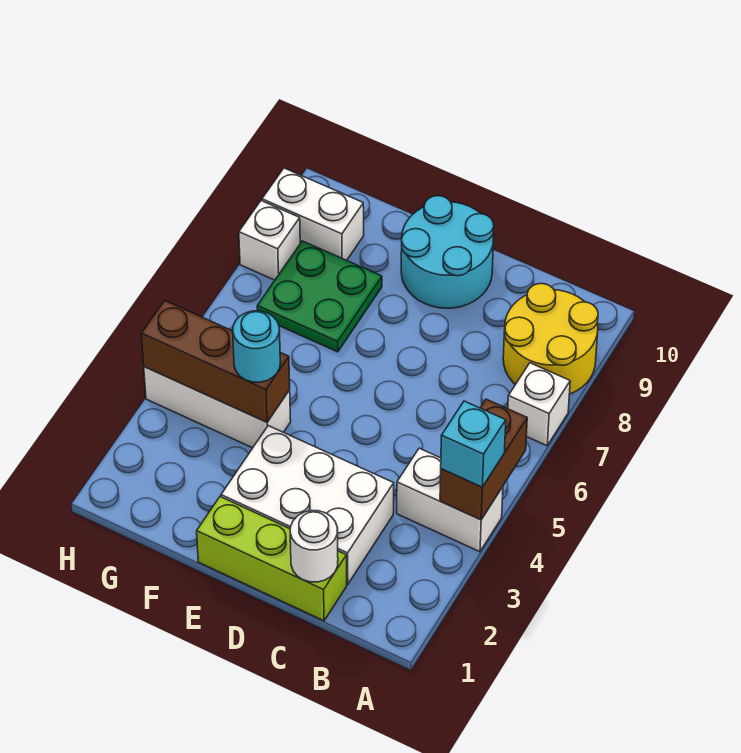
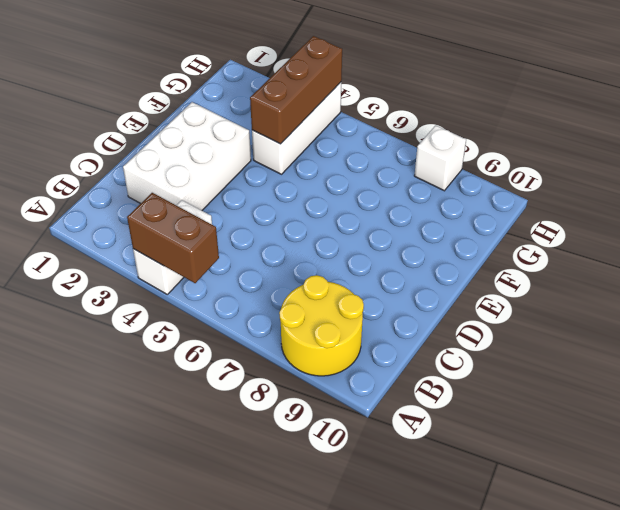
none -> white brick A7 level 1
none -> lime brick C1:E1 level 1
none -> cyan round brick D9:E10 level 1

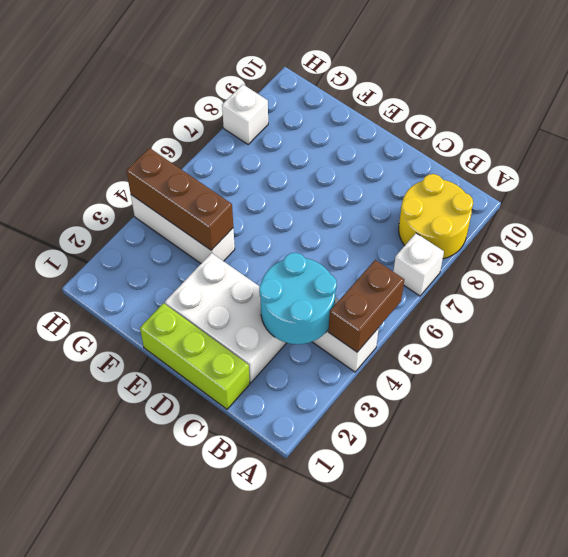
cyan round brick B3:C4 level 2 -> cyan round brick D9:E10 level 1
none -> green plate F7:G8 level 1
none -> white brick G9:H9 level 1
none -> white round brick C1 level 2

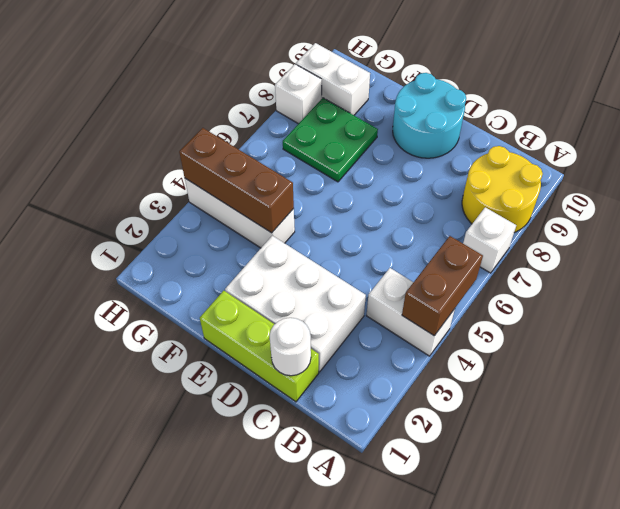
none -> cyan brick A4 level 3
none -> cyan round brick F4 level 3

